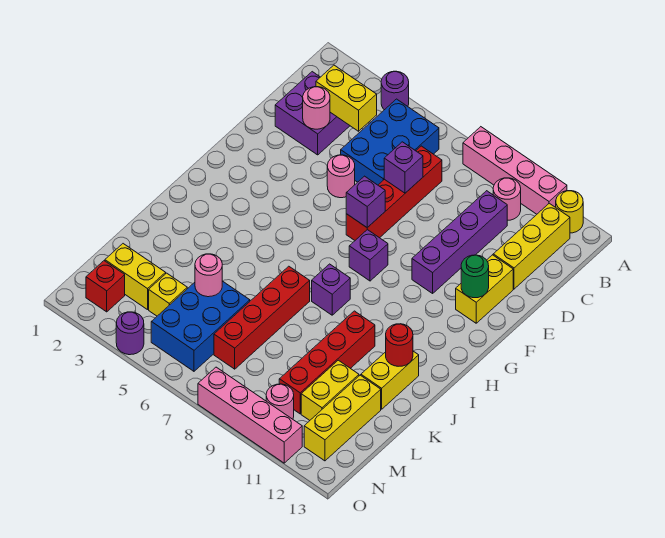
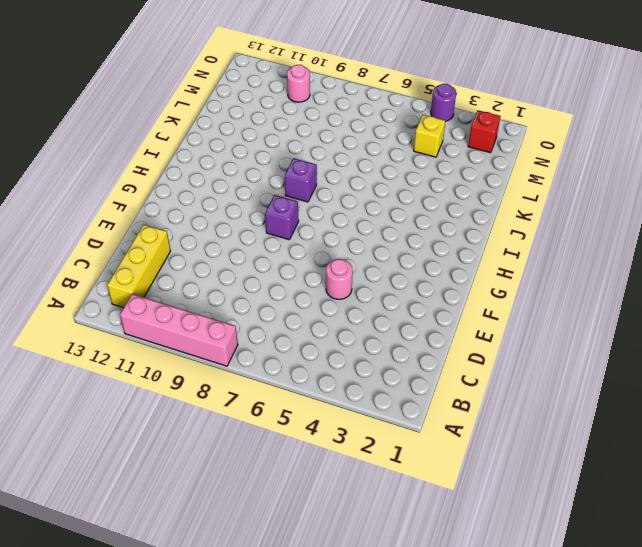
none -> purple round brick A4 level 1
none -> yellow round brick A12 level 1
none -> blue brick B5:D6 level 1
none -> pink round brick B10 level 1

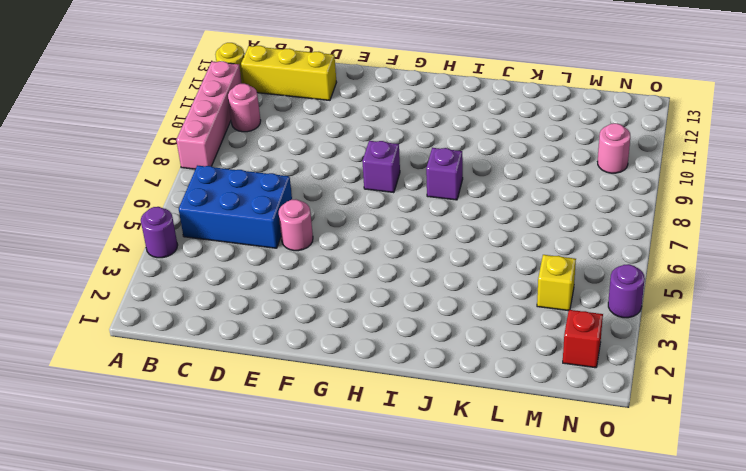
none -> purple brick C2:D3 level 1
none -> red brick C7:F7 level 1
none -> purple brick C10:F10 level 1
none -> yellow brick E12:F12 level 1

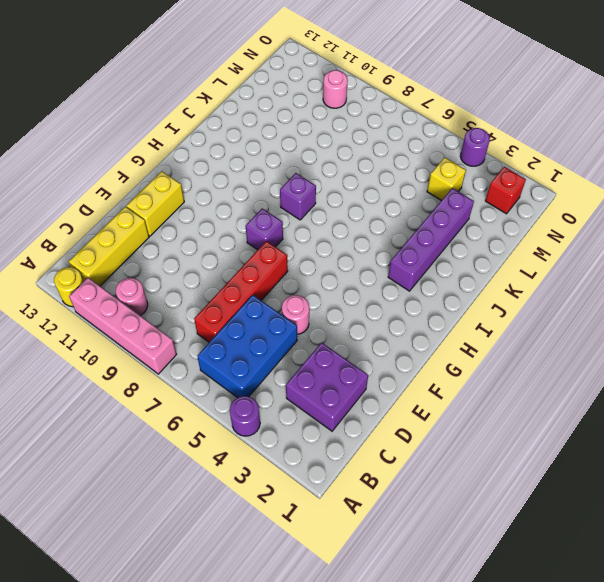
purple brick I3:L3 level 1 -> purple brick C10:F10 level 1
none -> red brick J7:M7 level 1
none -> red brick J10:M10 level 1
none -> yellow brick J12:K12 level 1
none -> blue brick L5:N6 level 1

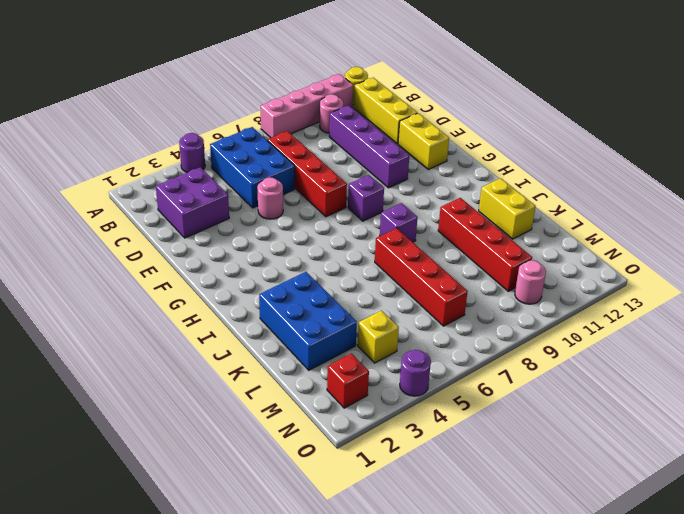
blue brick J2:L3 level 1 -> blue brick L5:N6 level 1
none -> yellow brick L11:M11 level 1
none -> yellow brick L12:N12 level 1
none -> yellow brick M2:M3 level 1
none -> pink brick O8:O11 level 1

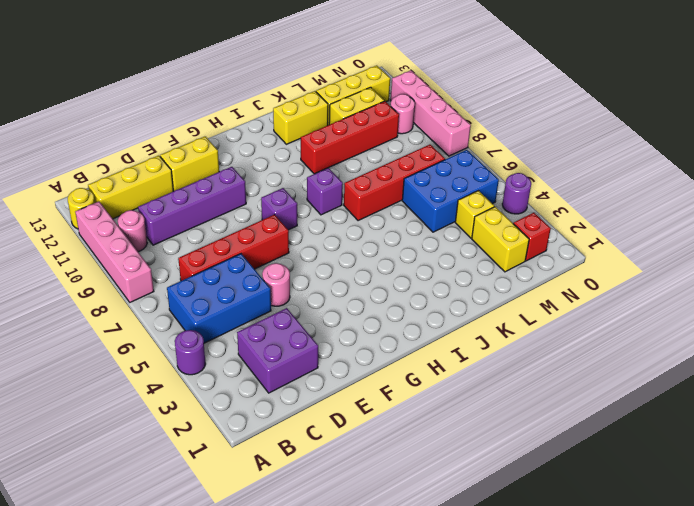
none -> yellow brick C3:C4 level 2
none -> pink round brick D3 level 2
none -> purple brick D7 level 2
none -> purple brick F7 level 2

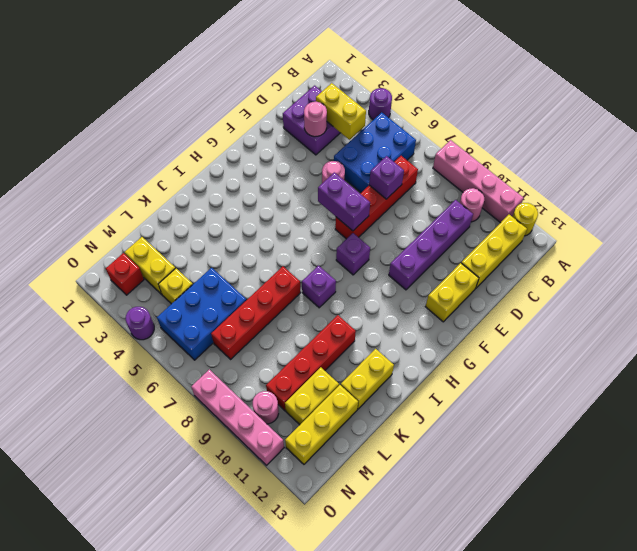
purple brick F6:F7 level 2 -> purple brick F7 level 2
none -> green round brick F12 level 2
none -> red round brick J12 level 2
none -> pink round brick L5 level 2

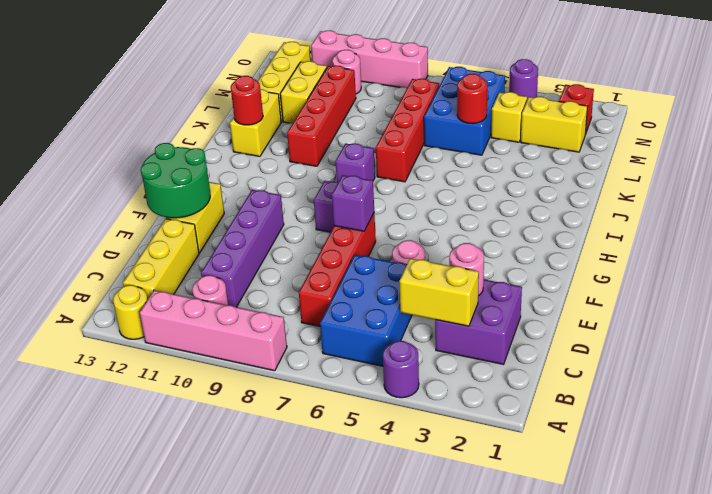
green round brick E12:F13 level 2 -> green round brick F12 level 2
red round brick L5 level 2 -> pink round brick L5 level 2
none -> purple brick D7 level 2

